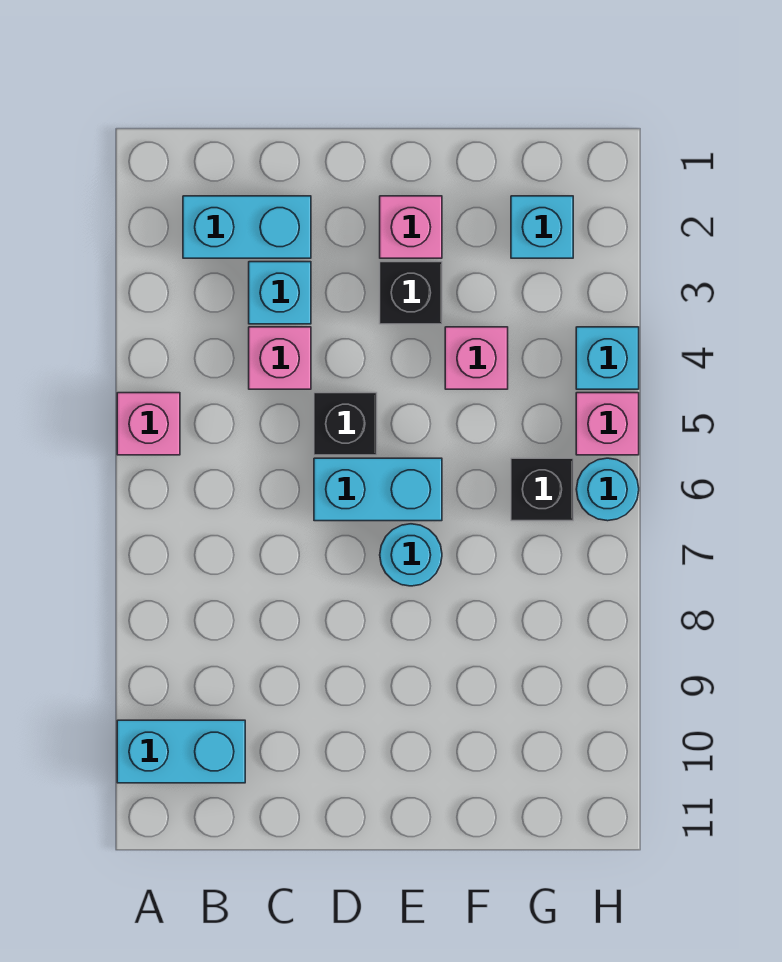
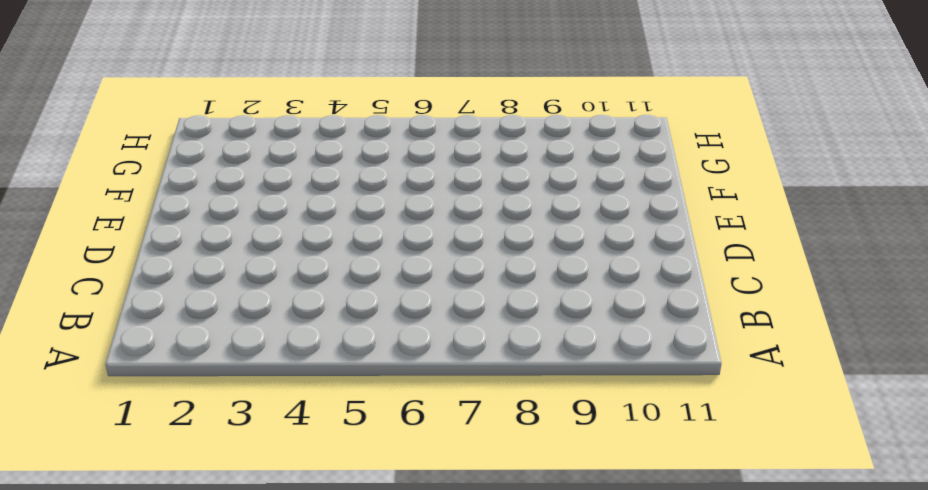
none -> pink brick A5 level 1
none -> cyan brick A10:B10 level 1
none -> cyan brick B2:C2 level 1

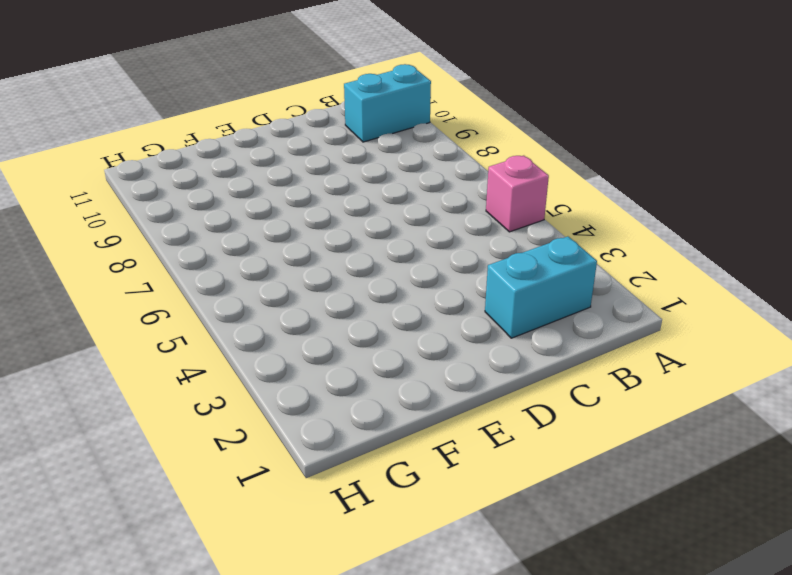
none -> cyan brick C3 level 1
none -> pink brick C4 level 1
none -> black brick D5 level 1

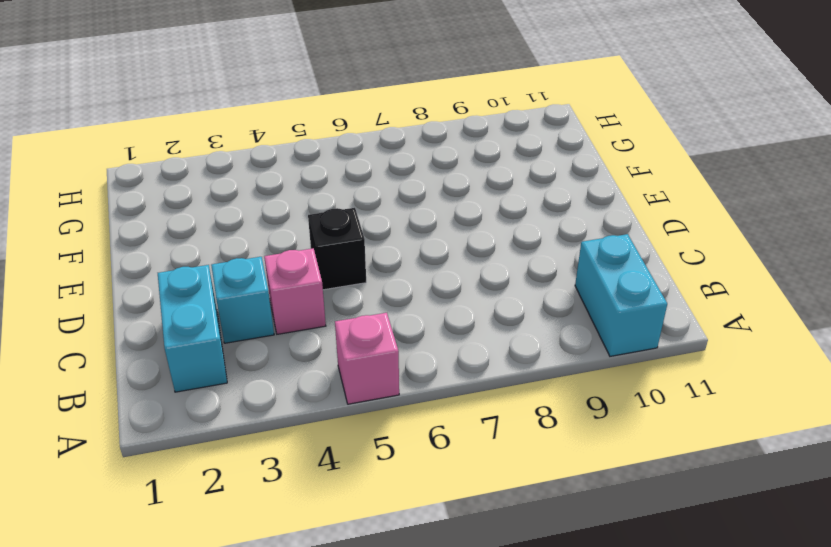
none -> cyan brick D6:E6 level 1
none -> pink brick E2 level 1
none -> black brick E3 level 1

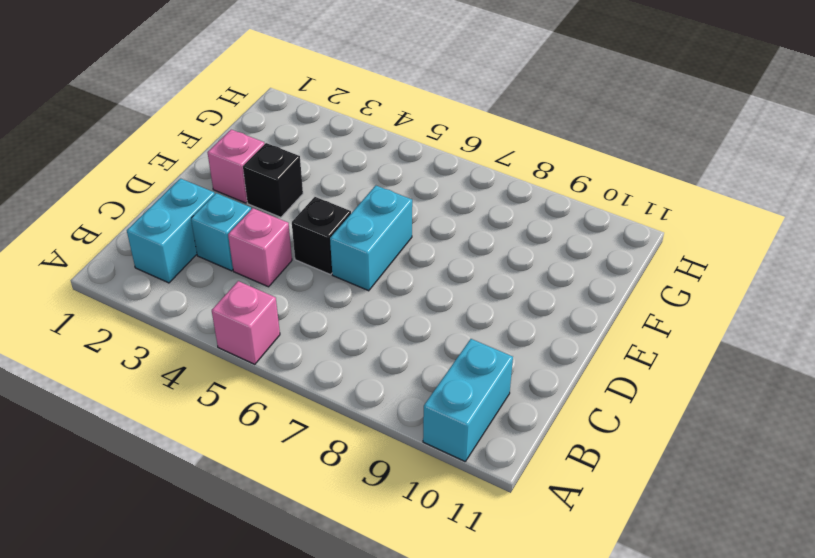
none -> cyan round brick E7 level 1
none -> pink brick F4 level 1
none -> cyan brick G2 level 1

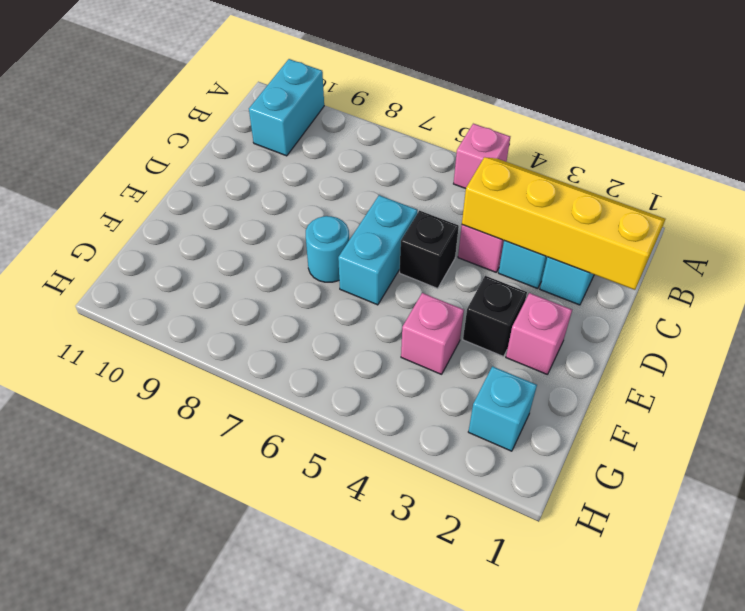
yellow slope B1:C4 level 2 top C -> none
none -> black brick G6 level 1
none -> cyan brick H4 level 1
none -> pink brick H5 level 1

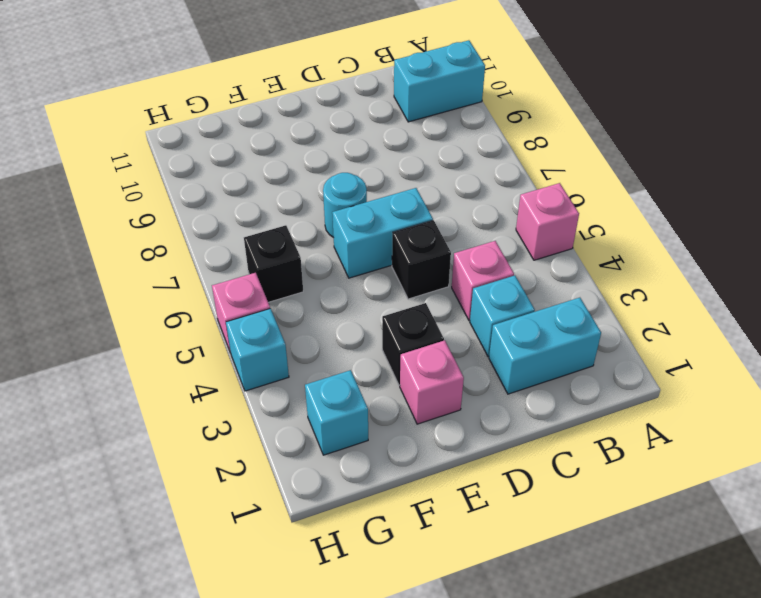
none -> pink brick F4 level 1
none -> cyan round brick H6 level 1

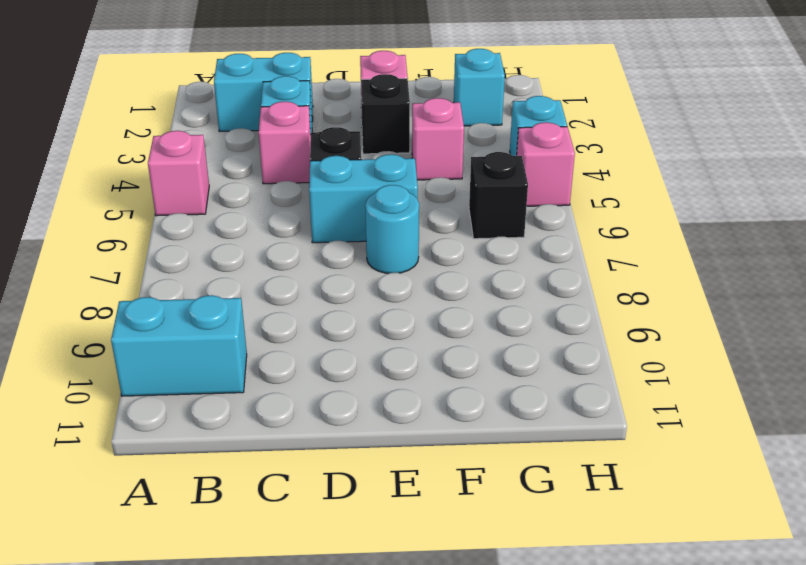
none -> cyan round brick H6 level 1

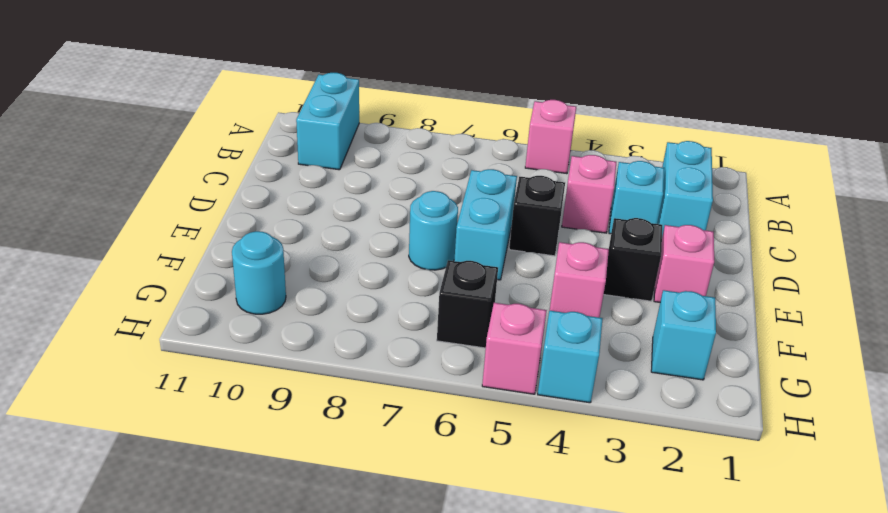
cyan round brick G10 level 1 -> cyan round brick H6 level 1

